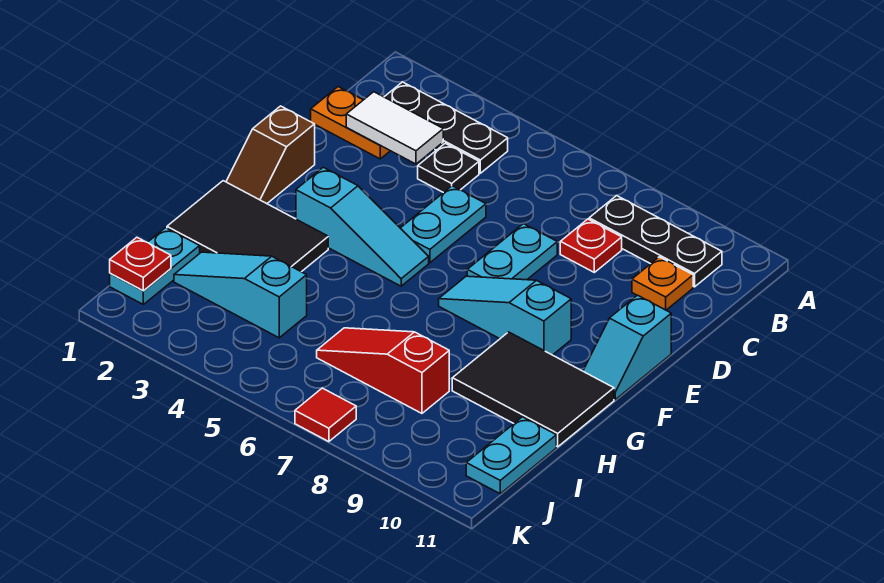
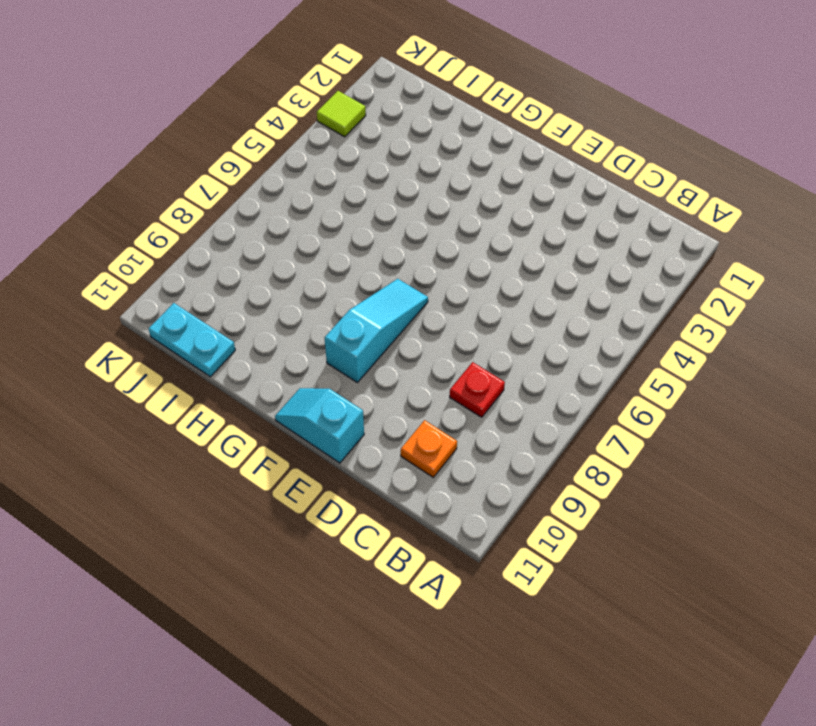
lime tile K3 level 1 -> none
none -> black plate B2:B4 level 1
none -> black plate B8:B10 level 1
none -> orange plate C1:C2 level 1

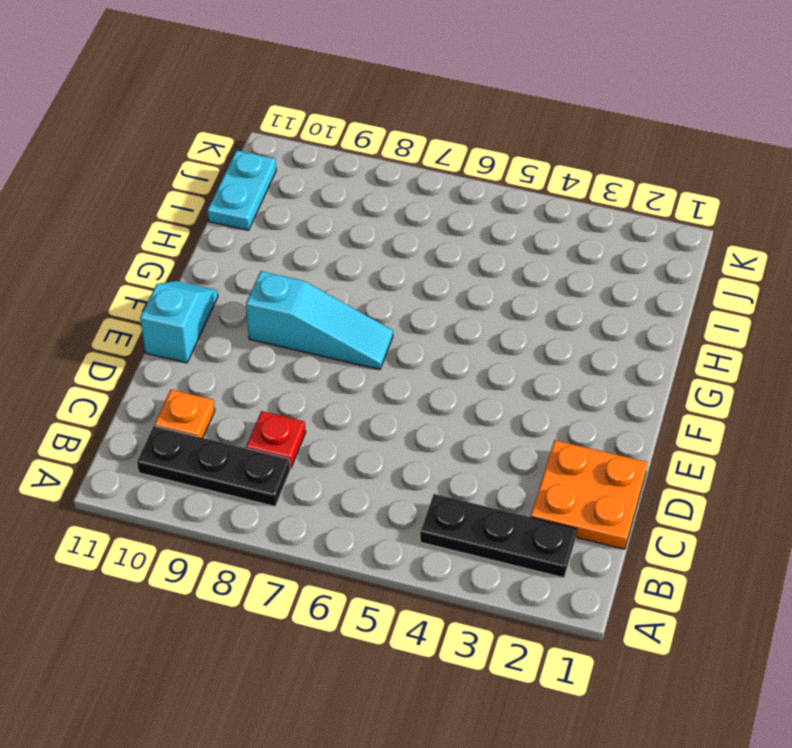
orange plate C1:D2 level 1 -> orange plate C1:C2 level 1
none -> black plate C4 level 1
none -> cyan plate D5:E5 level 1
none -> cyan plate D7:E7 level 1

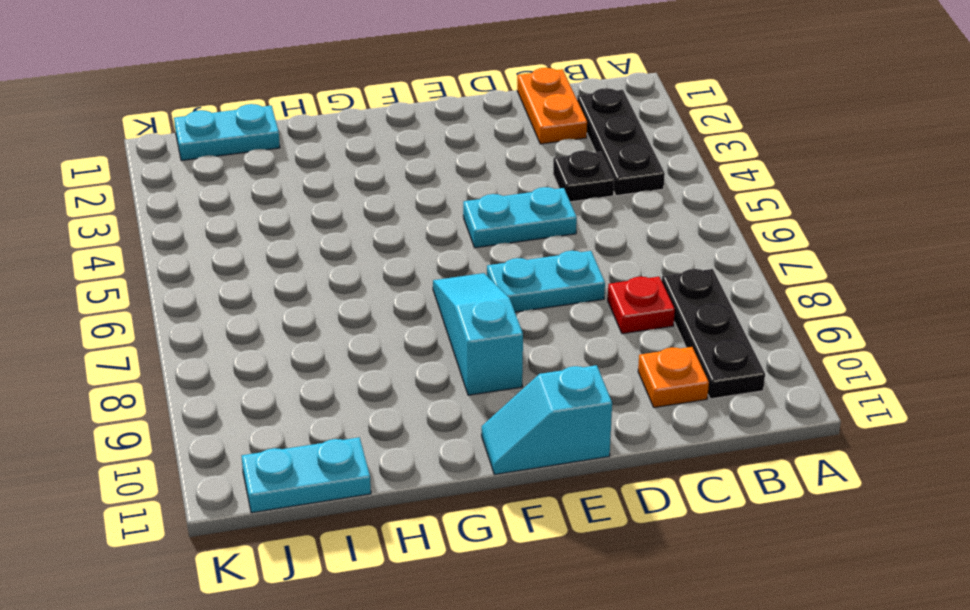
none -> brown slope E1:F1 level 1 top E
none -> cyan slope F3:F5 level 1 top 3
none -> black tile G1:H3 level 1

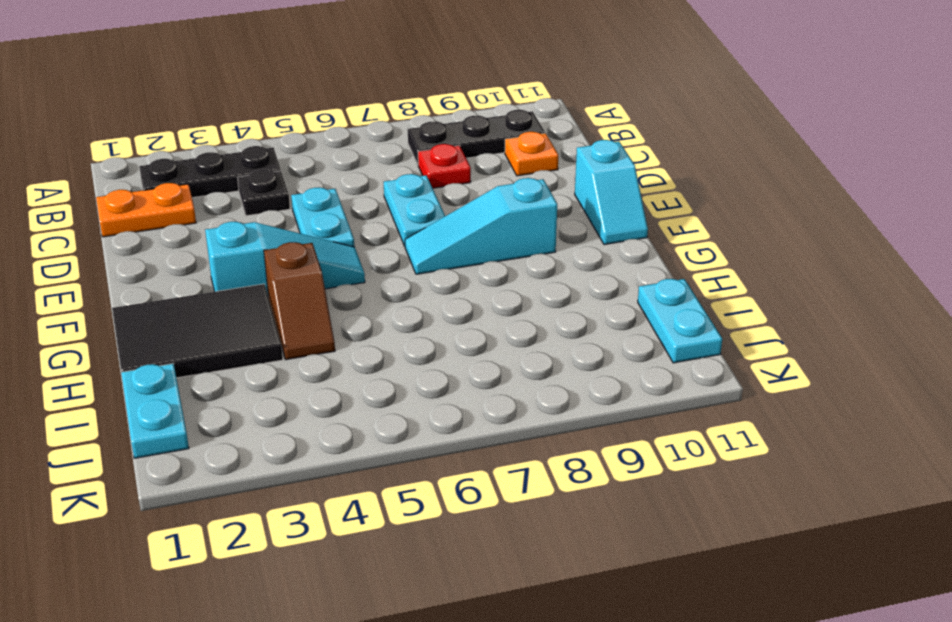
brown slope G4:H4 level 1 top G -> brown slope E1:F1 level 1 top E
none -> black tile G9:H11 level 1
none -> cyan slope I2:I4 level 1 top 4
none -> red slope I6:I8 level 1 top 8

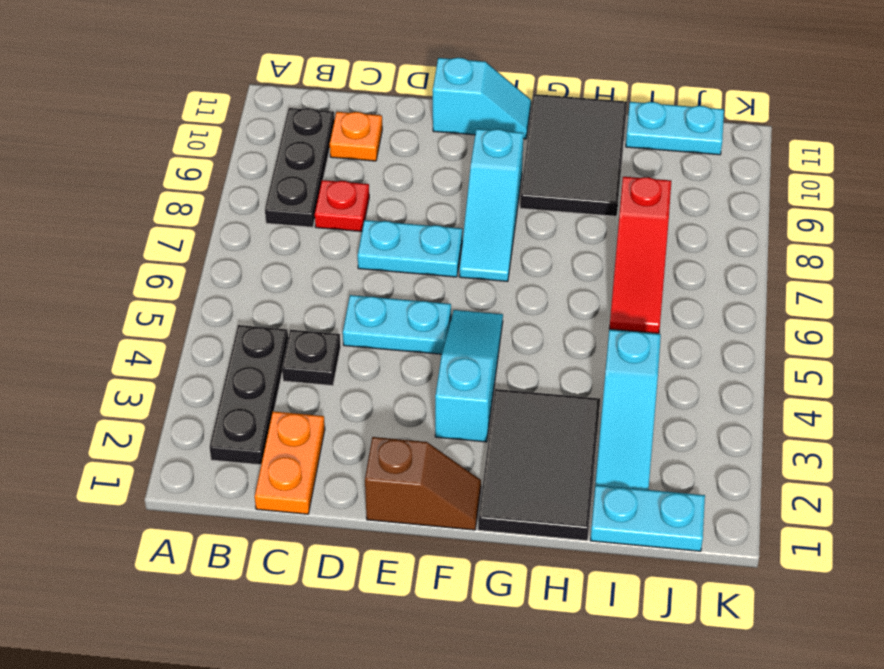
none -> red tile K7 level 1
none -> white tile C2:C3 level 2
none -> red plate J1 level 2

